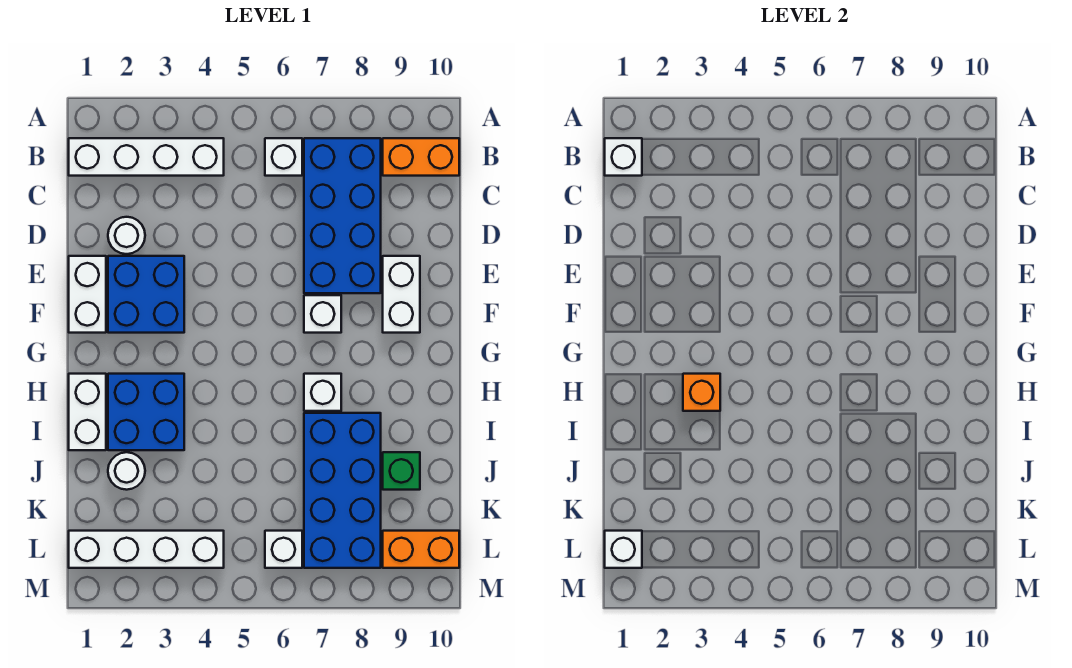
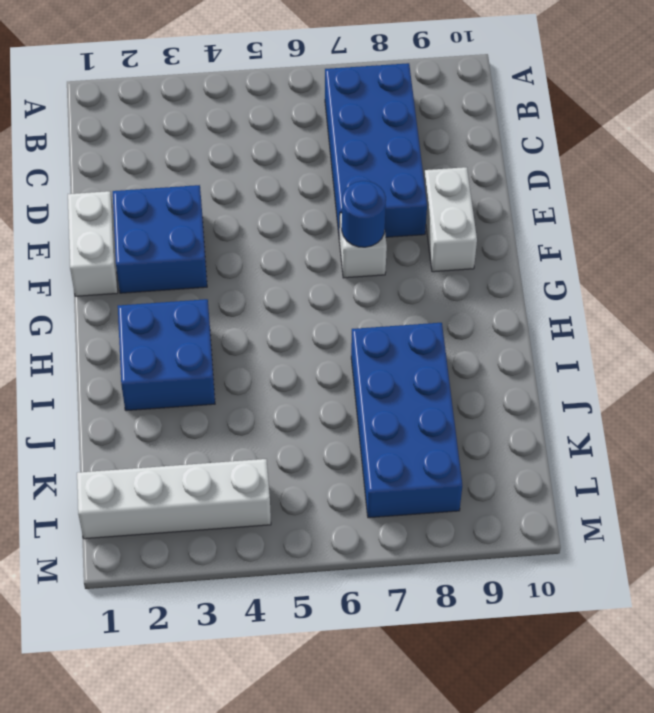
blue round brick F7 level 2 -> none
none -> white brick B1:B4 level 1
none -> white brick B6 level 1
none -> orange brick B9:B10 level 1

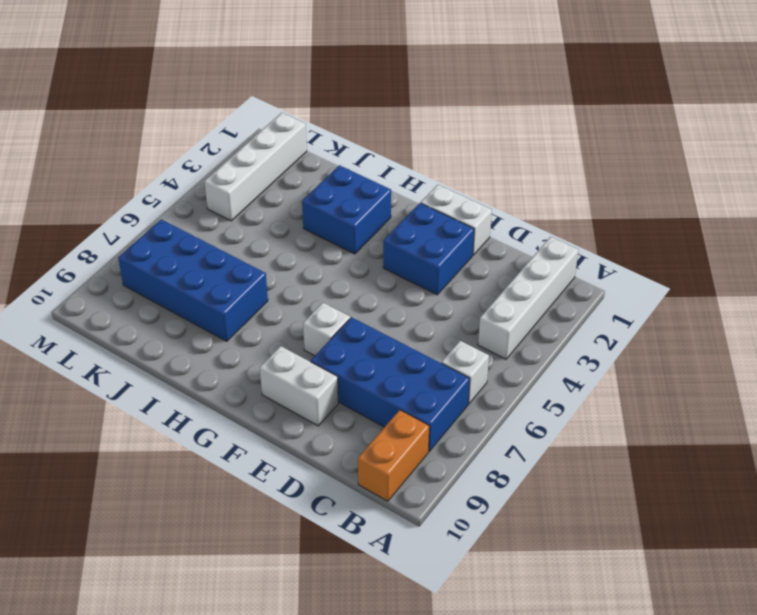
none -> white round brick D2 level 1
none -> white brick H1:I1 level 1
none -> white brick H7 level 1

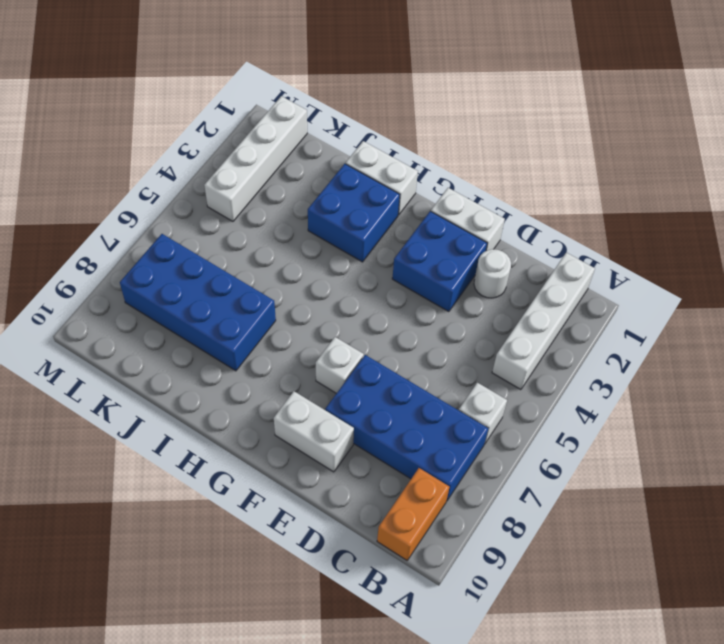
none -> white brick H7 level 1
none -> white round brick J2 level 1
none -> green brick J9 level 1

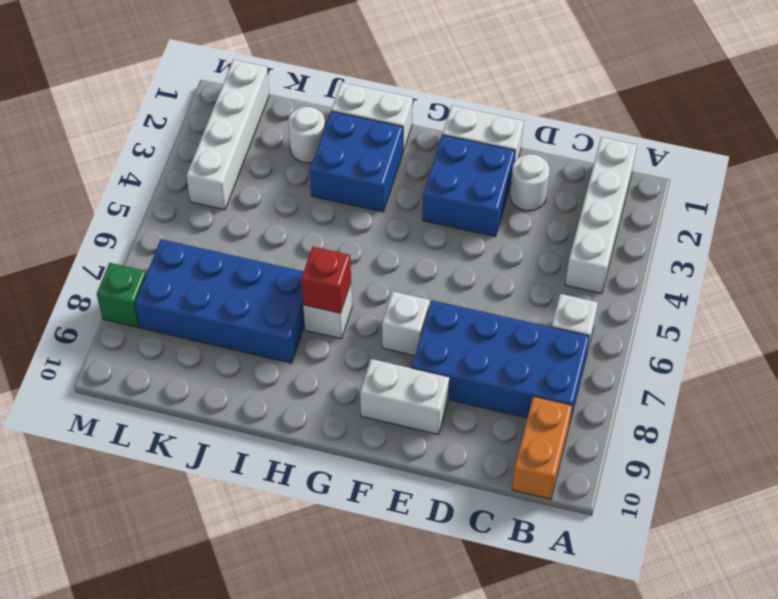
red brick H7 level 2 -> none
green brick M8 level 1 -> green brick J9 level 1
none -> white brick L6 level 1
none -> orange brick L9:L10 level 1
none -> white brick B1 level 2

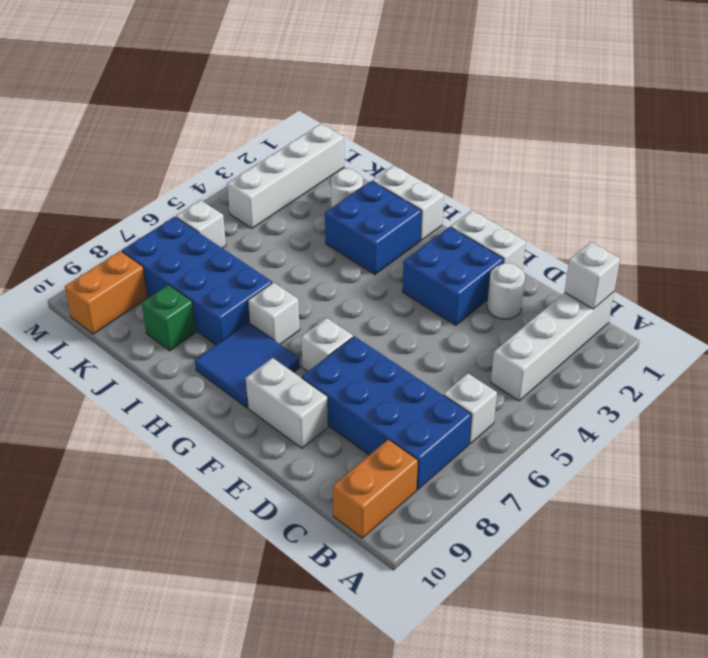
blue tile G8:H9 level 1 -> none
none -> orange brick H3 level 2
none -> white brick L1 level 2

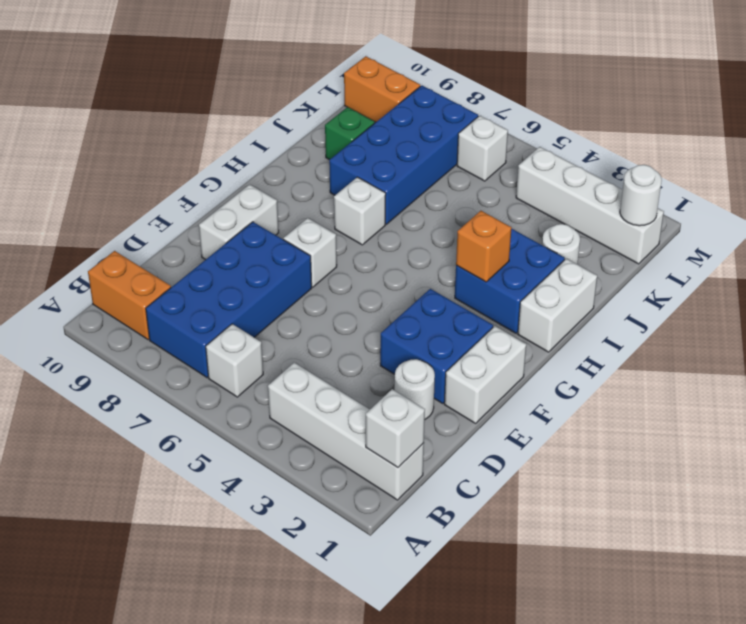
white round brick L1 level 2 -> white brick L1 level 2

